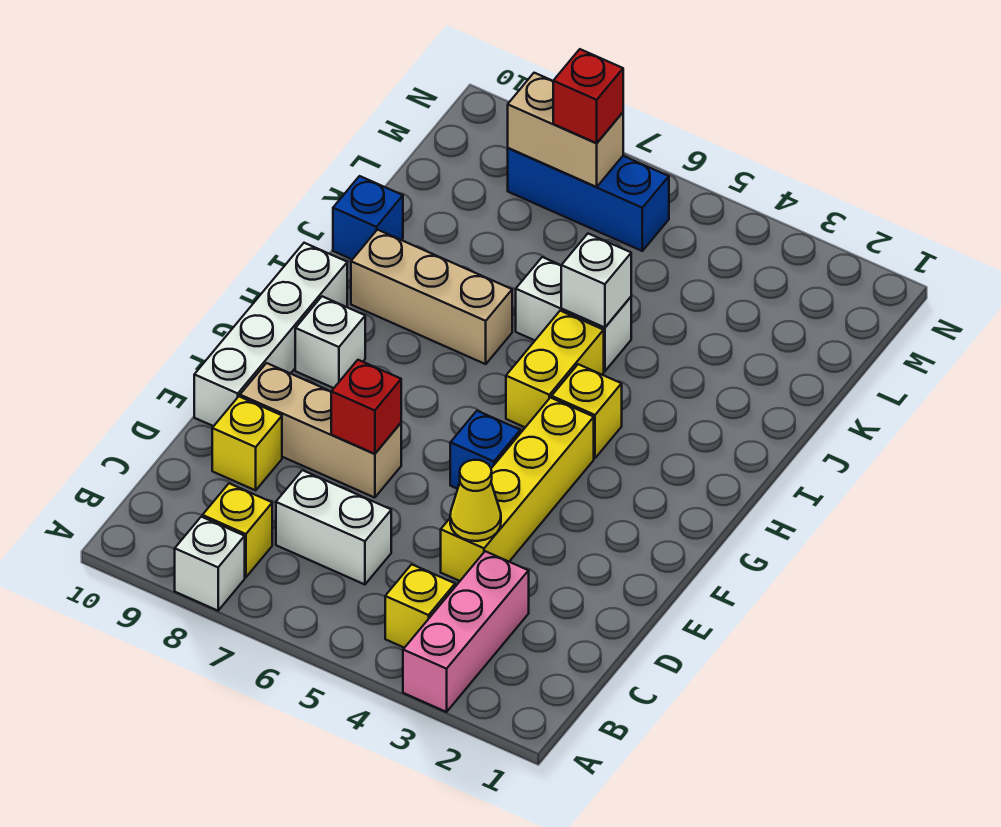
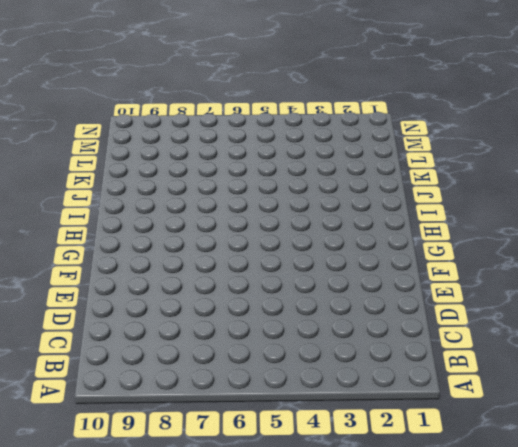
none -> pink brick A3:C3 level 1
none -> white brick A8 level 1
none -> yellow brick B4 level 1

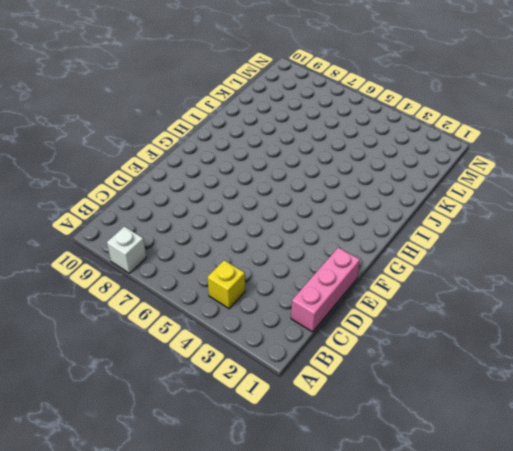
pink brick C1:E1 level 1 -> pink brick A3:C3 level 1
none -> yellow brick B8 level 1
none -> white brick C6:C7 level 1
none -> yellow brick D4:G4 level 1

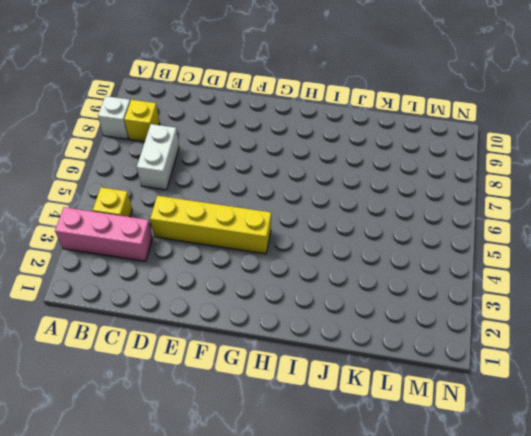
none -> yellow brick D9 level 1
none -> tan brick E7:E9 level 1
none -> white brick E10:H10 level 1

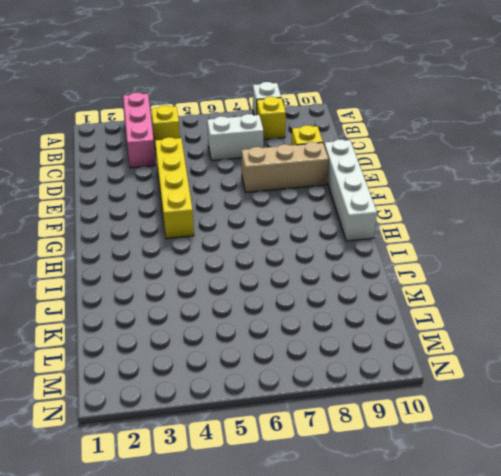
none -> blue brick F5 level 1
none -> white brick G9 level 1
none -> yellow brick H4 level 1

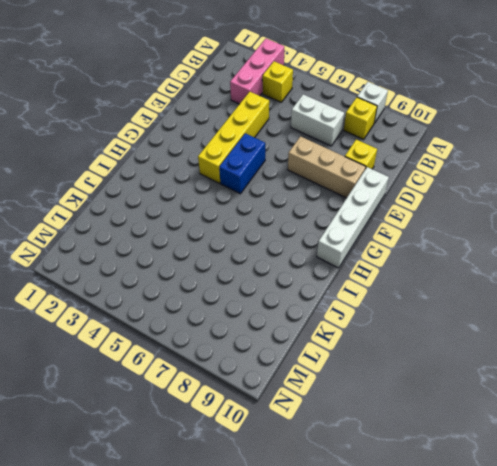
blue brick F5:G5 level 1 -> blue brick F5 level 1
none -> white brick G9 level 1
none -> yellow brick H4 level 1
none -> yellow brick H5:I5 level 1

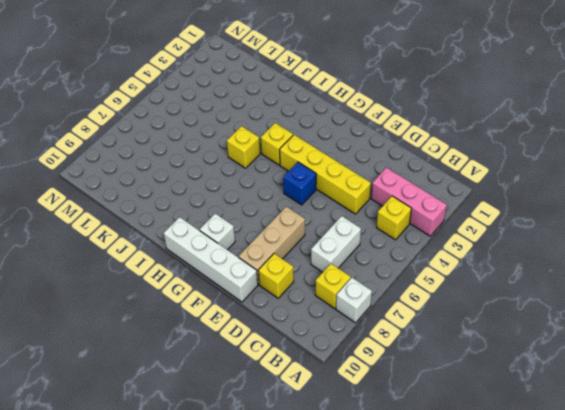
yellow brick I5 level 1 -> yellow brick H5:I5 level 1
none -> tan brick I7:I9 level 1
none -> white brick J5:J6 level 1
none -> blue brick J10 level 1

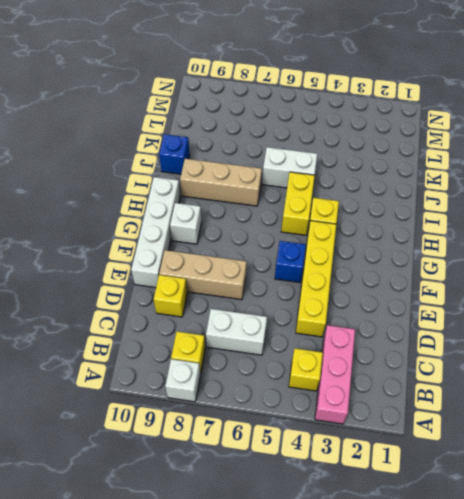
none -> blue brick M6:M8 level 1
none -> yellow cone D4 level 2
none -> red brick E7 level 2

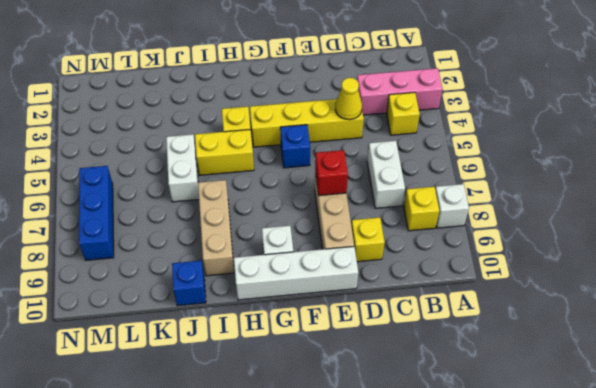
none -> white brick J5 level 2
none -> tan brick M7:M8 level 2
none -> red brick M7 level 3

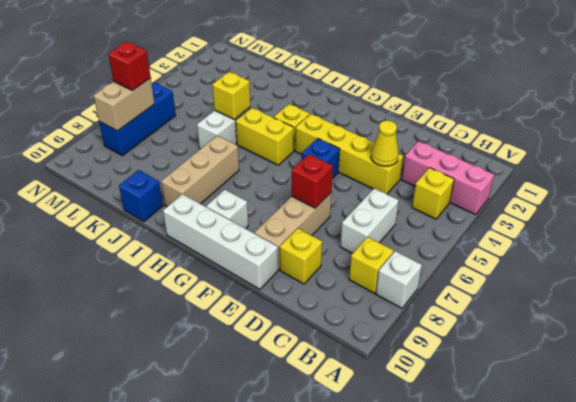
yellow brick J5 level 2 -> white brick J5 level 2

